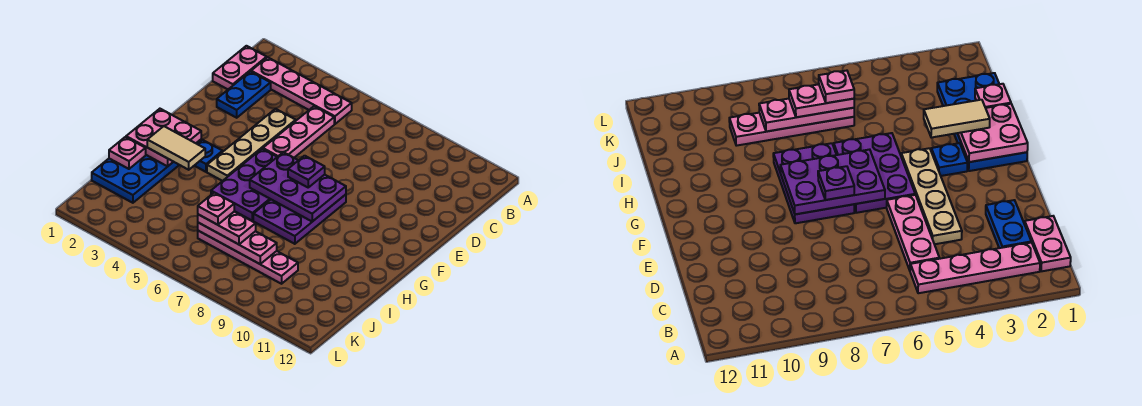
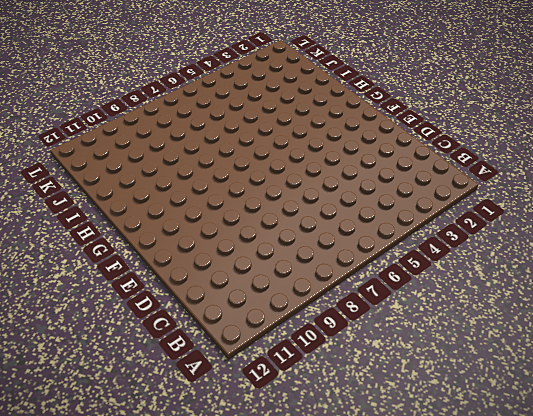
none -> pink plate B1:C1 level 1
none -> pink plate B2:B5 level 1
none -> blue plate C2:D2 level 1

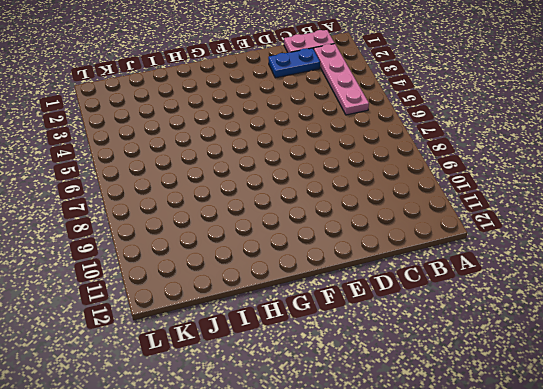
none -> pink plate C5:E5 level 1
none -> tan plate D4:G4 level 1
none -> purple plate F5:H6 level 1

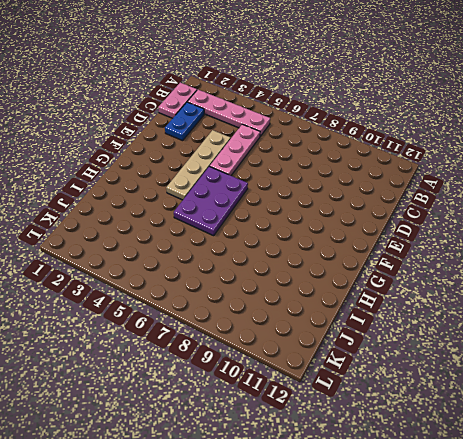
none -> purple plate F7:H8 level 1
none -> blue plate G1:J2 level 1
none -> blue plate G3 level 1

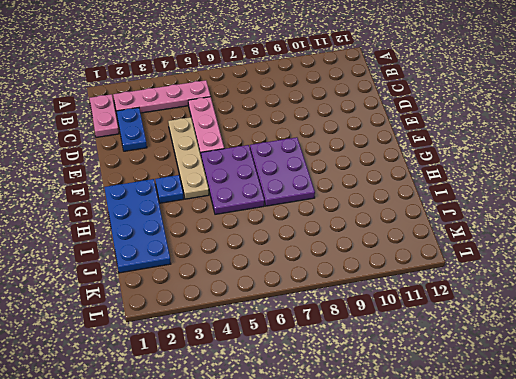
none -> pink plate J6:J9 level 1
none -> purple plate F6:G8 level 2
none -> pink plate G1:H2 level 2

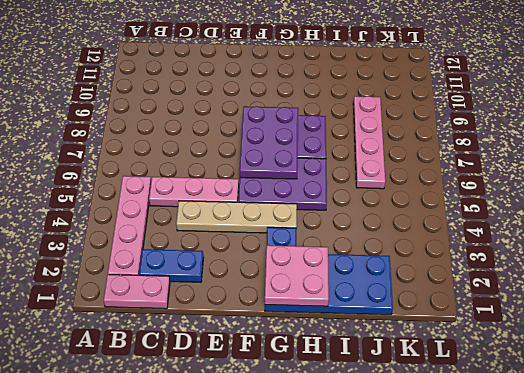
none -> pink plate I1 level 2
none -> pink plate J6:J8 level 2
none -> purple plate F7 level 3

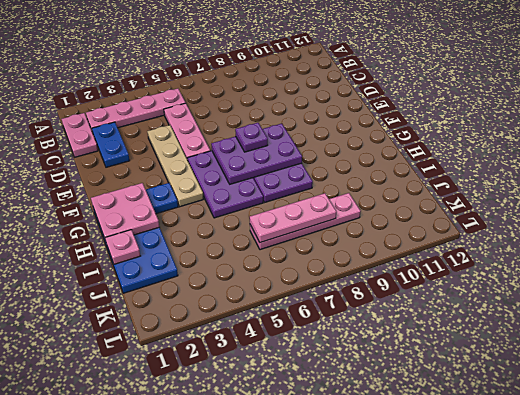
none -> tan tile H2:H3 level 3
none -> pink plate J6:J7 level 3
none -> pink plate J6 level 4

